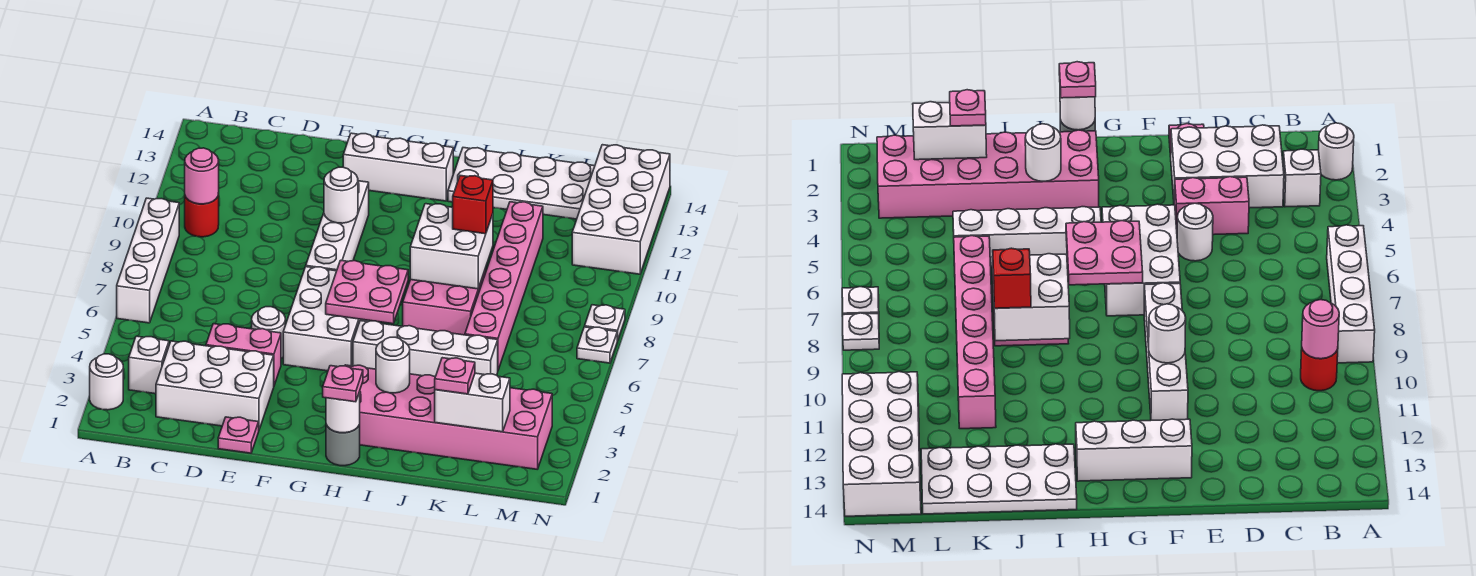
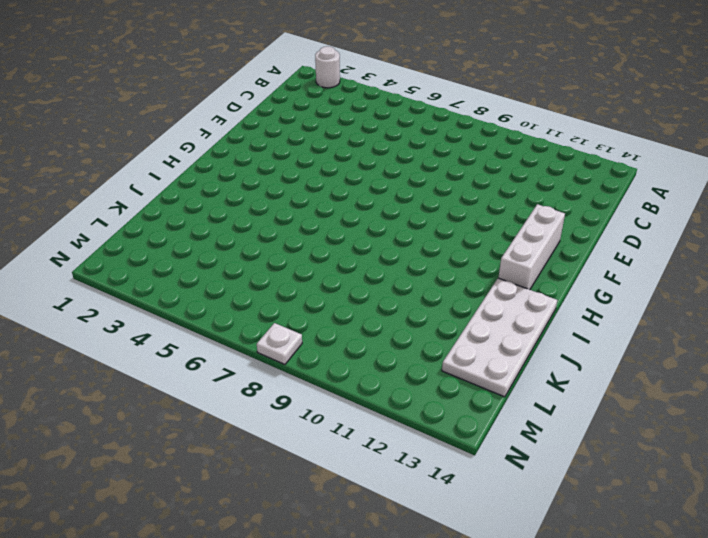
none -> white brick A6:A9 level 1
none -> white brick B3 level 1
none -> red round brick B10 level 1
none -> white brick C2:E3 level 1

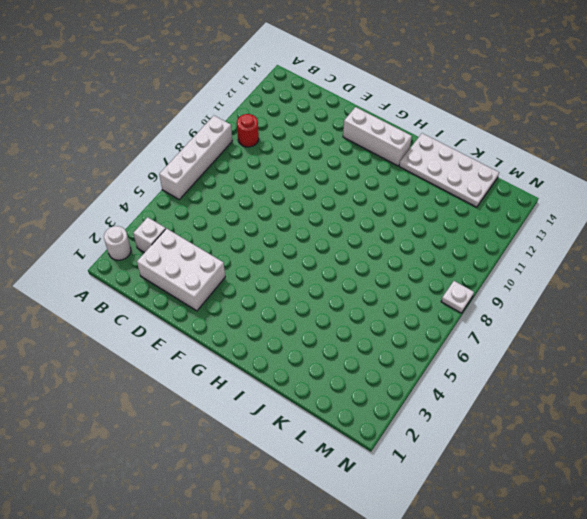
none -> pink brick D4:E4 level 1
none -> pink plate E1 level 1
none -> white round brick E5 level 1
none -> white brick F5:G7 level 1

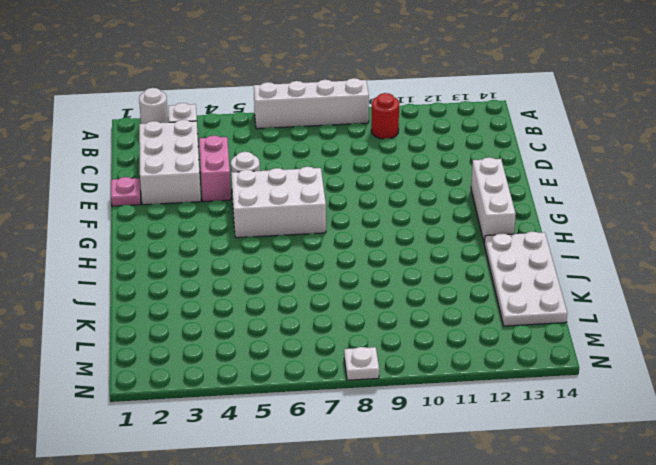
none -> white brick F8:F11 level 1
none -> grey round brick H1 level 1
none -> pink brick H2:M3 level 1
none -> white brick H5:K5 level 1

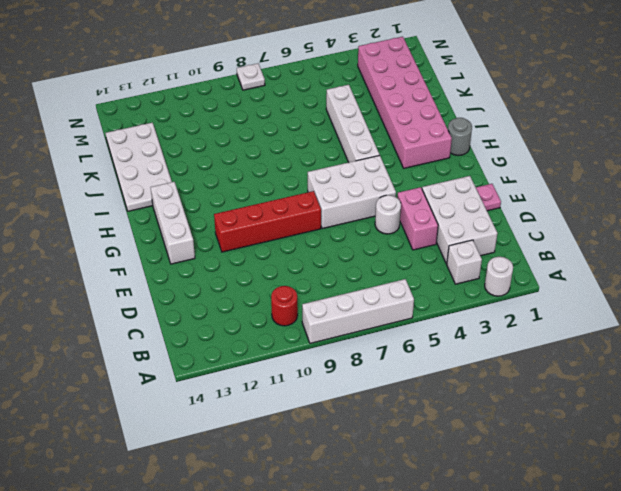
red brick F8:F11 level 1 -> white brick F8:F11 level 1
none -> pink brick I7:J8 level 1
none -> pink brick K6:K11 level 1
none -> white brick M11:N14 level 1
none -> white plate N7 level 1

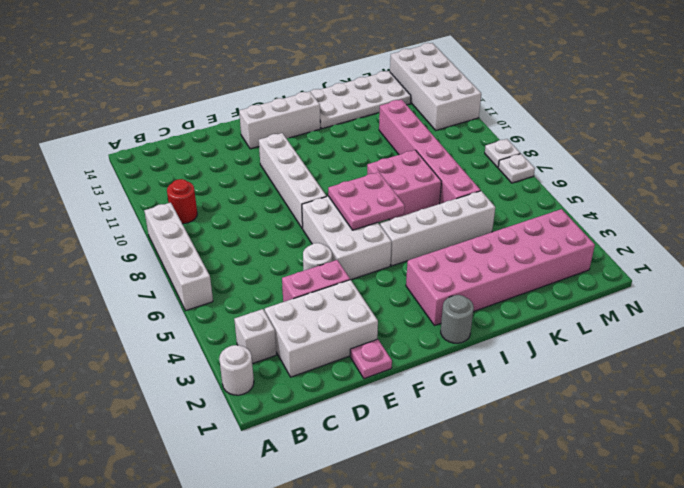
none -> pink round brick B10 level 2
none -> white round brick F10 level 2
none -> white round brick H1 level 2
none -> white round brick I3 level 2

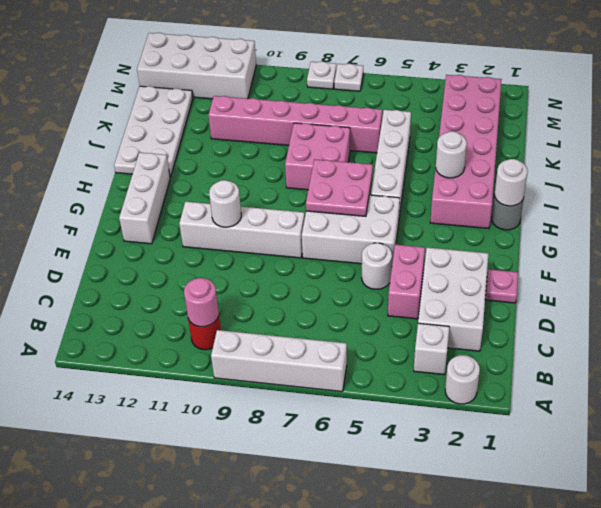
none -> white brick I8:J9 level 2
none -> white brick K2:L2 level 2
none -> pink plate H1 level 3
none -> red brick J9 level 3

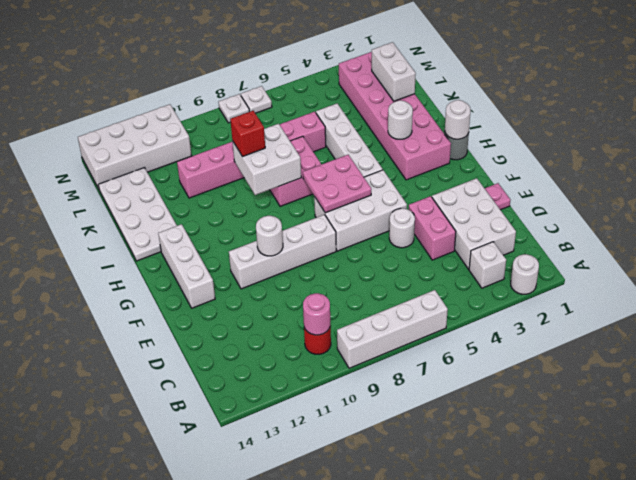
none -> pink plate H1 level 3
none -> pink plate K2 level 3

